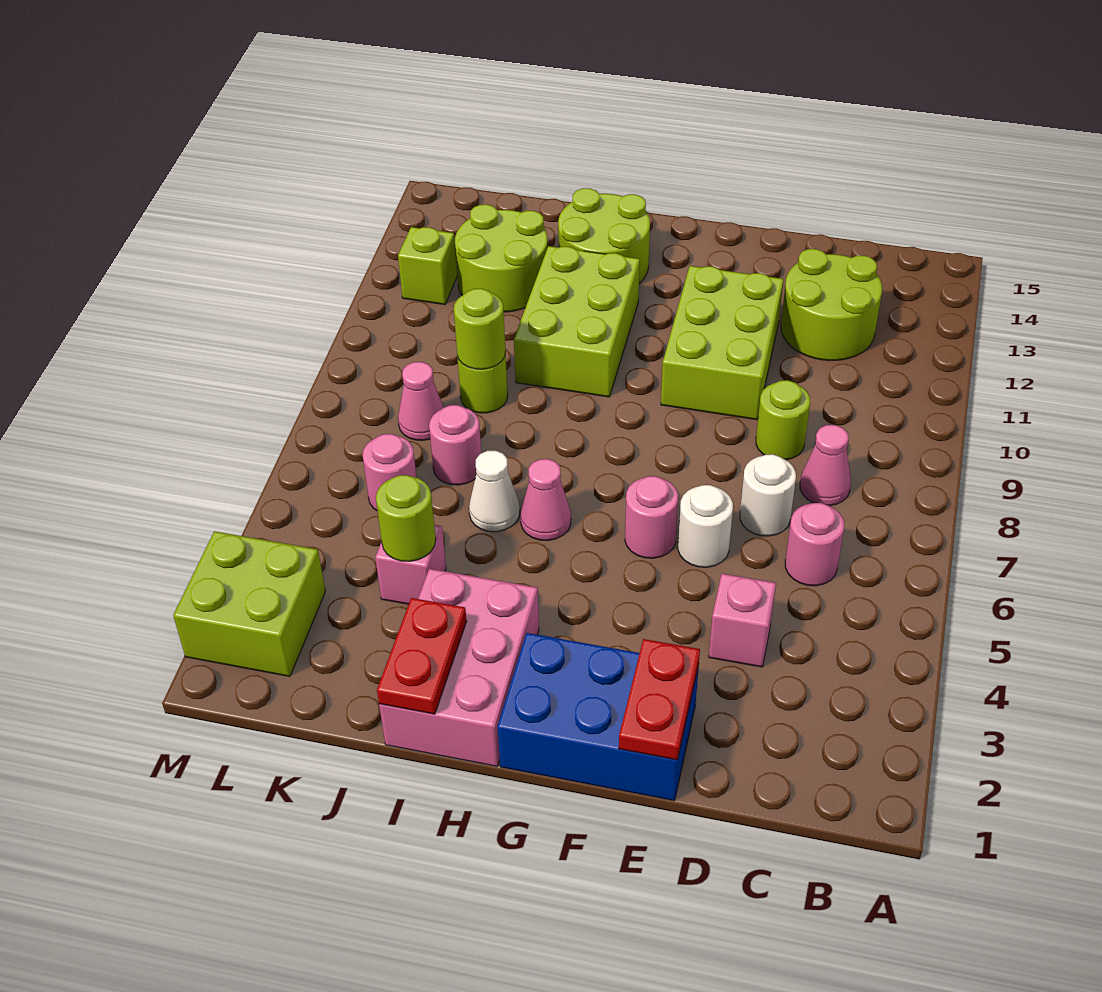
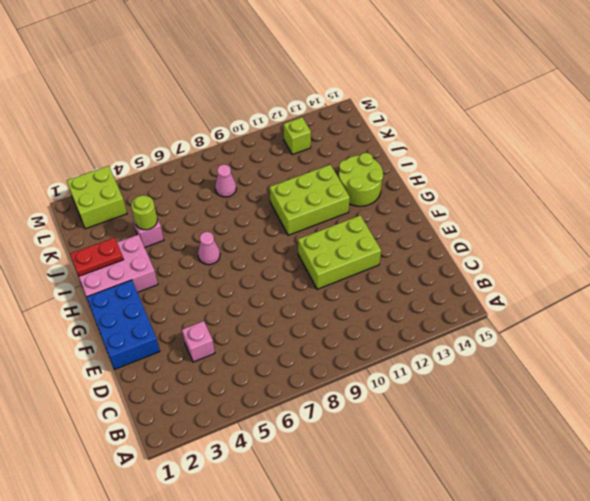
none -> pink round brick C6 level 1
none -> pink cone C8 level 1
none -> lime round brick C12:D13 level 1

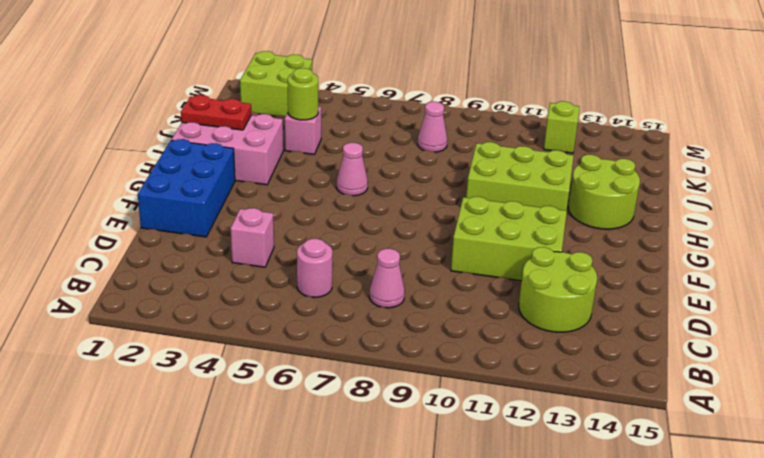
none -> white round brick D7 level 1
none -> lime round brick D9 level 1
none -> white round brick E6 level 1

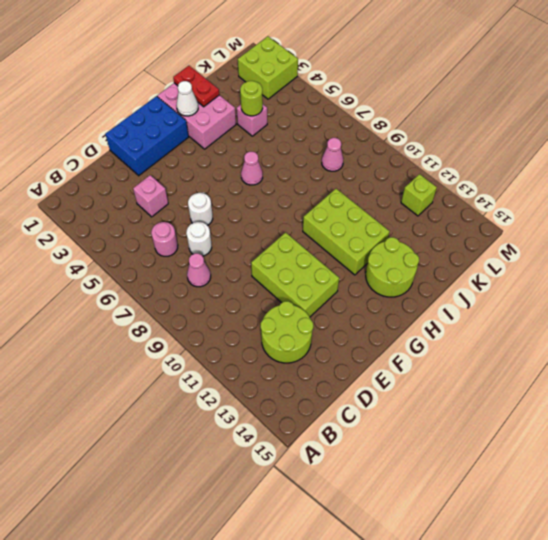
white cone H2 level 2 -> white cone I6 level 1
none -> lime round brick D9 level 1
none -> pink round brick F6 level 1
none -> pink round brick J7 level 1

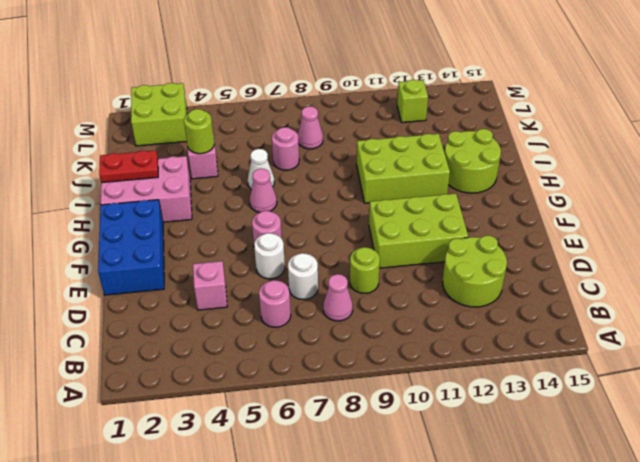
none -> lime round brick J9 level 1
none -> lime round brick J12:K13 level 1
none -> pink round brick K6 level 1

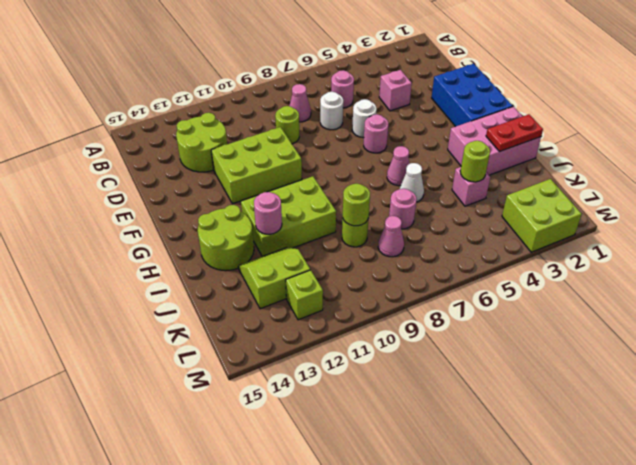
pink round brick I12 level 2 -> pink round brick K6 level 1
lime slope J12:K13 level 1 top K -> lime round brick J12:K13 level 1
none -> red plate E1:E2 level 2

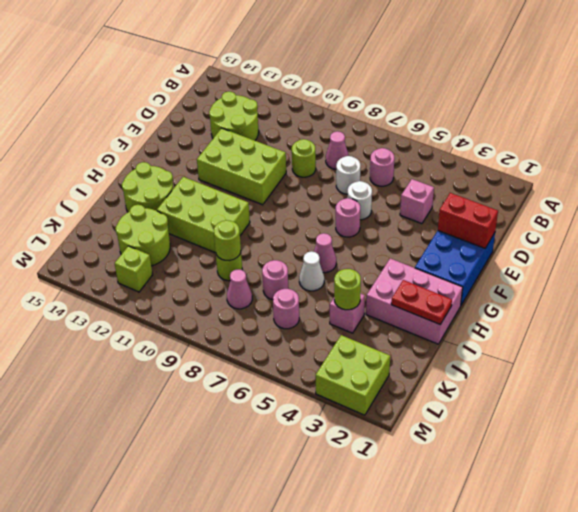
red brick E1:E2 level 2 -> red plate E1:E2 level 2

